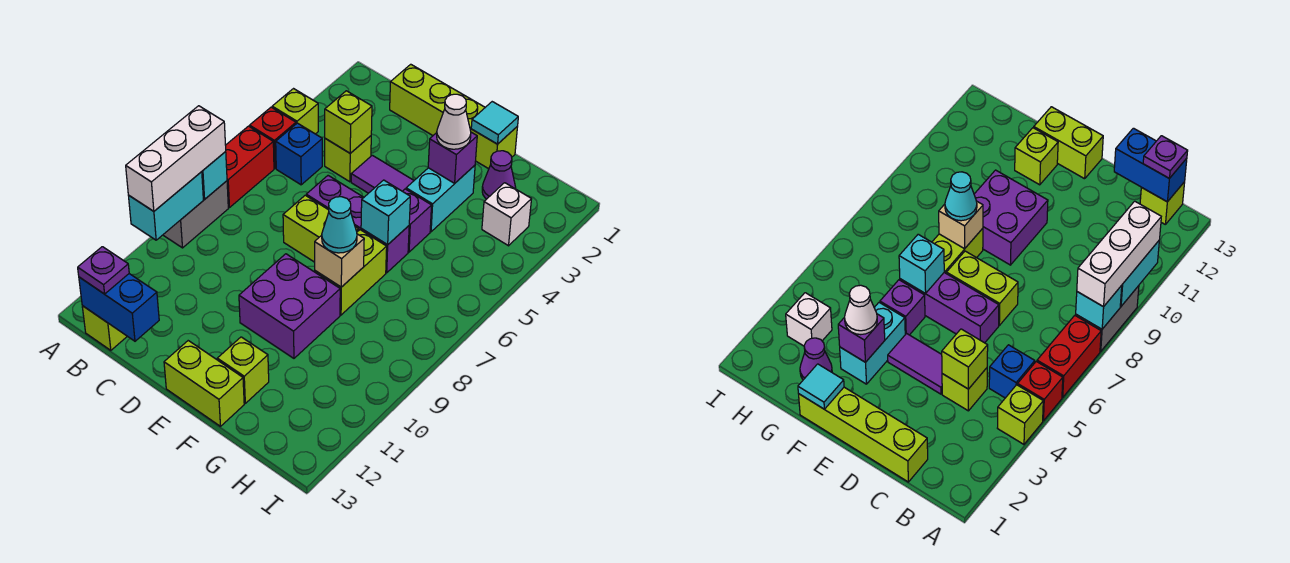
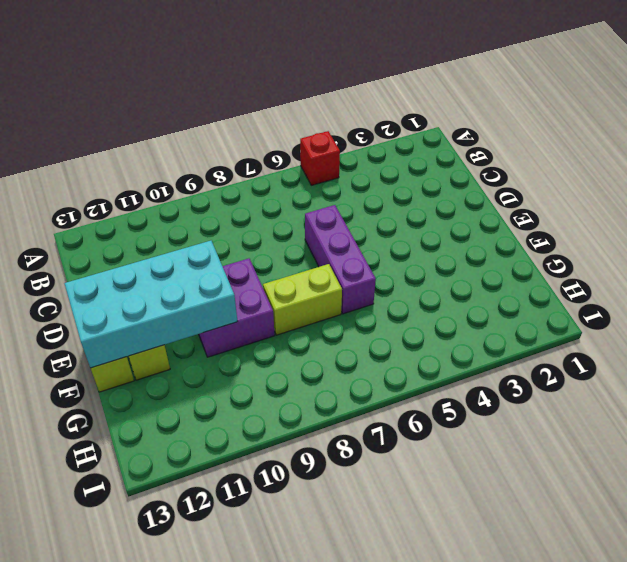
cyan brick E10:F13 level 2 -> none
none -> lime brick A4 level 1
none -> red brick A6:A7 level 1
none -> grey brick A8:A9 level 1
none -> blue brick B5 level 1

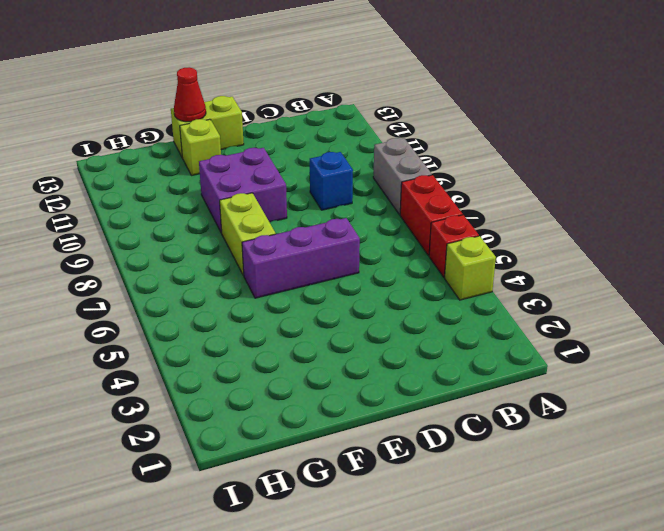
blue brick C9 level 1 -> blue brick B5 level 1
red cone F13 level 2 -> none
none -> lime brick B13 level 1
none -> lime brick C1:F1 level 1
none -> lime brick C4 level 1
none -> purple tile D4:E4 level 1

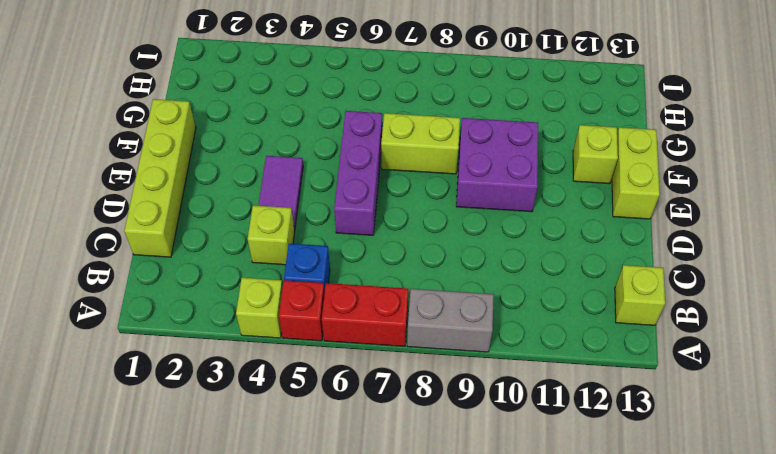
none -> lime brick D7:E7 level 1
none -> cyan brick F3:F4 level 1
none -> purple brick F5 level 1
none -> purple cone G2 level 1

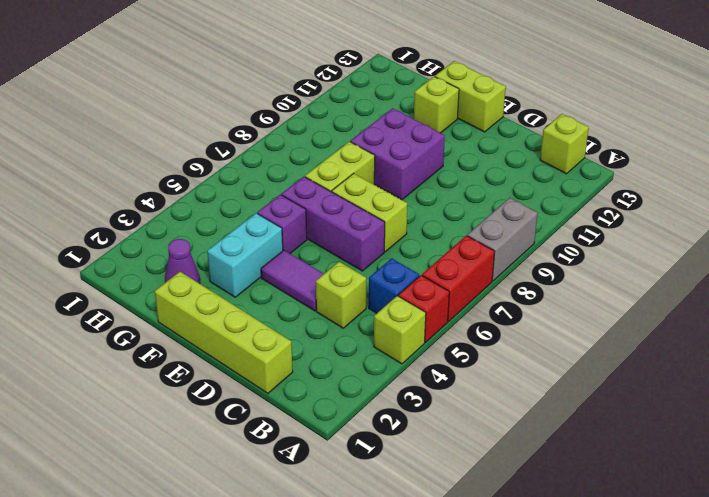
none -> white brick H3 level 1
none -> cyan brick A8 level 2
none -> cyan brick A9:A10 level 2
none -> blue brick B13:C13 level 2

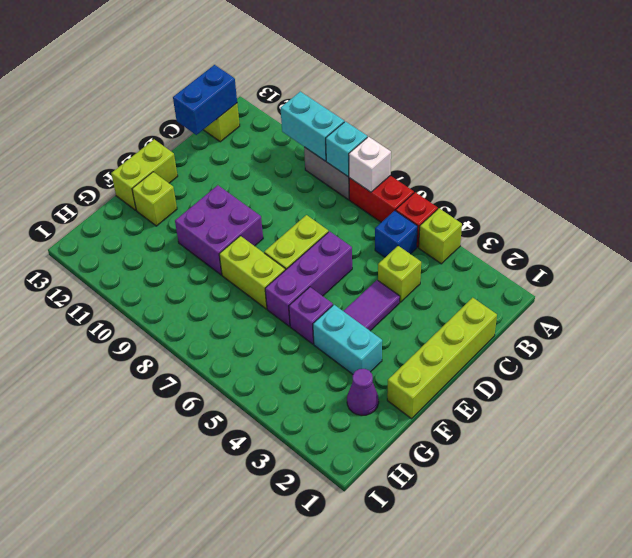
white brick A7 level 2 -> white brick H3 level 1
none -> lime brick C4 level 2
none -> cyan tile F1 level 2
none -> purple brick F3 level 2
none -> cyan brick F6 level 2

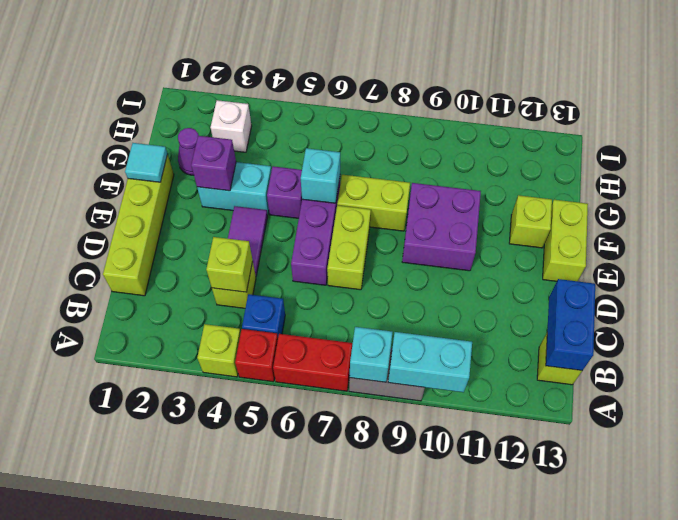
none -> tan brick F8 level 2
none -> white brick A8:A10 level 3
none -> purple plate B13 level 3
none -> white cone F3 level 3

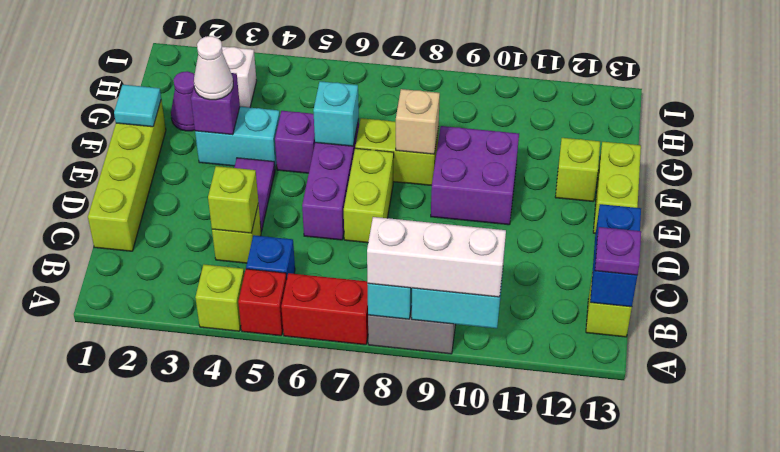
none -> cyan cone F8 level 3

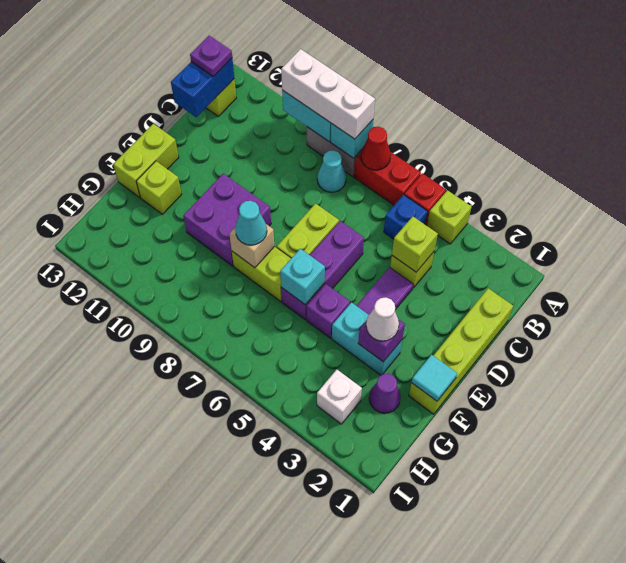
red cone A7 level 2 -> none
cyan cone B8 level 1 -> none

